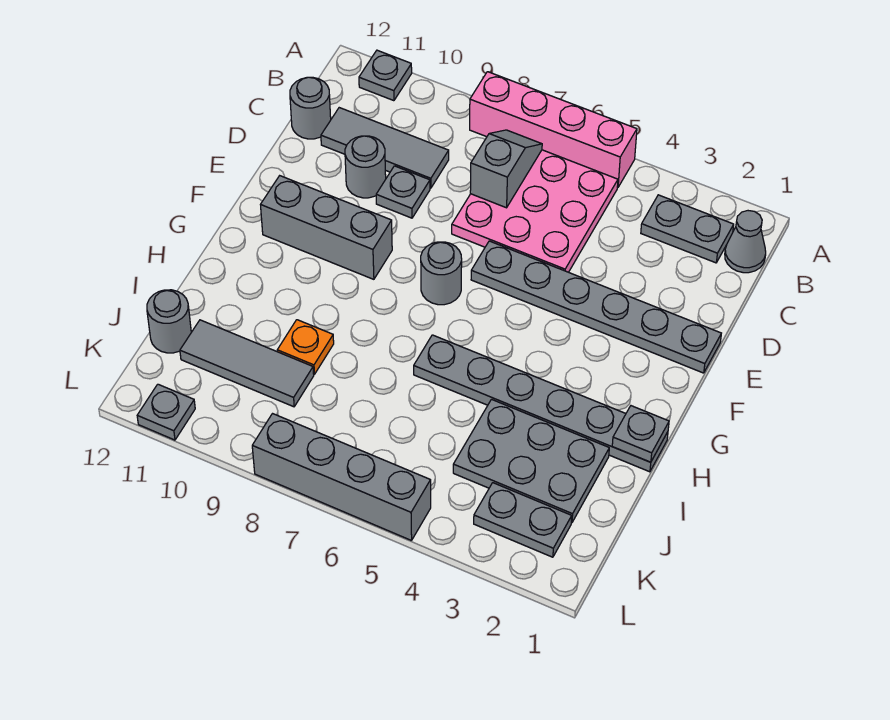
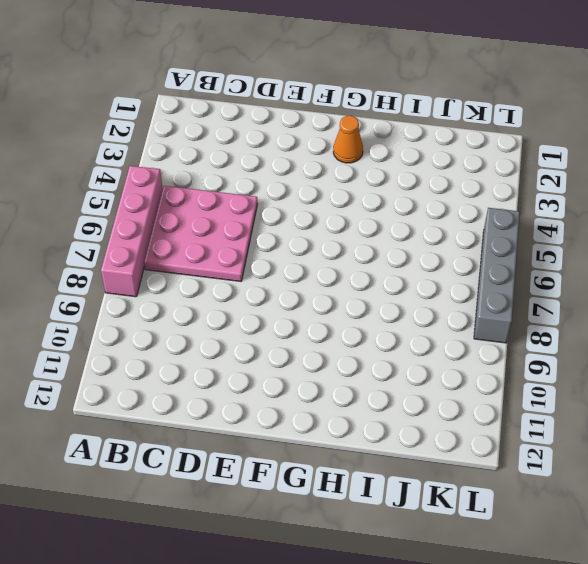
orange cone G2 level 1 -> none
none -> grey plate A11 level 1
none -> grey cone B1 level 1
none -> grey plate B2:B3 level 1

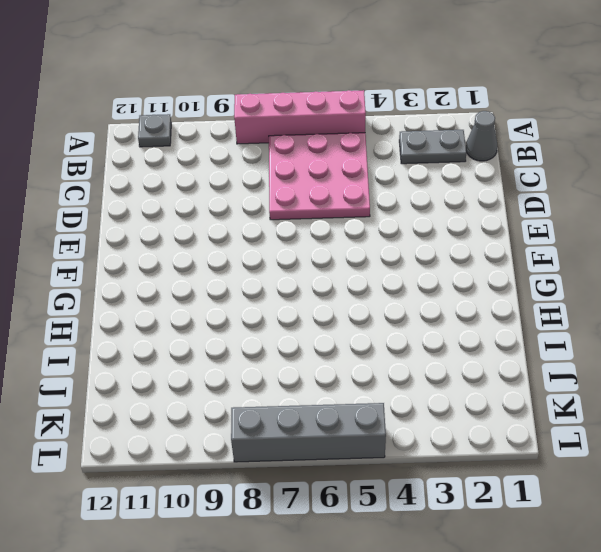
none -> grey tile C9:C11 level 1
none -> grey round brick C12 level 1
none -> grey plate D9 level 1

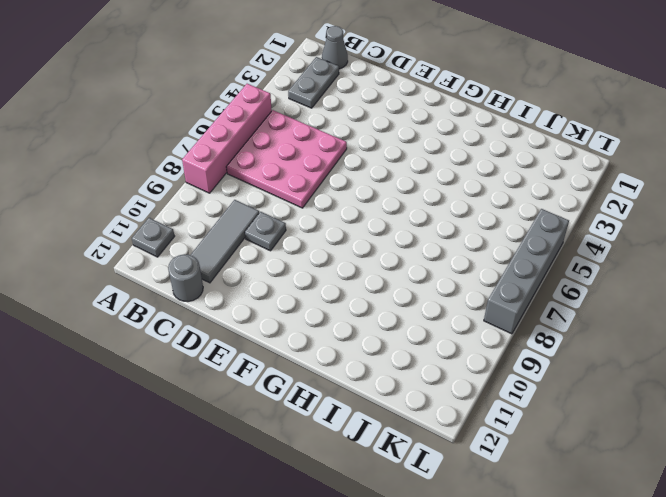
none -> grey round brick D10 level 1
none -> grey plate E1:E6 level 1
none -> grey round brick F7 level 1

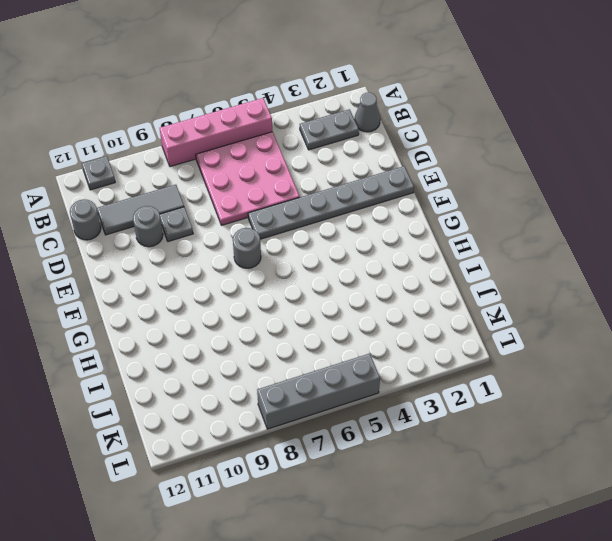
none -> grey brick F9:F11 level 1
none -> grey plate H1:H6 level 1
none -> grey plate I2:J4 level 1

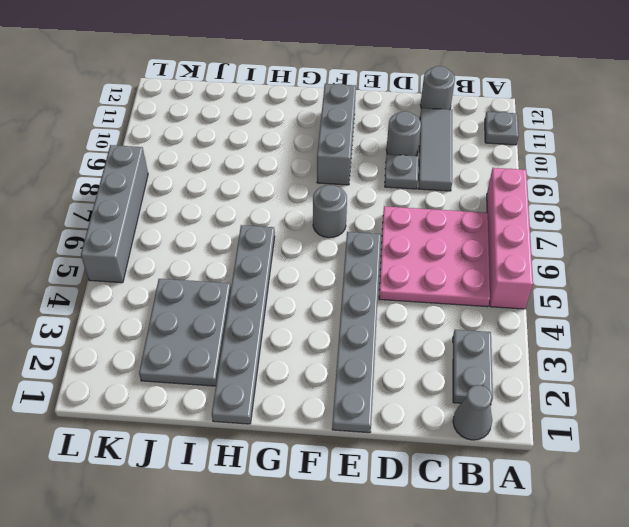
none -> orange plate I9 level 1
none -> grey tile J9:J11 level 1
none -> grey round brick J12 level 1

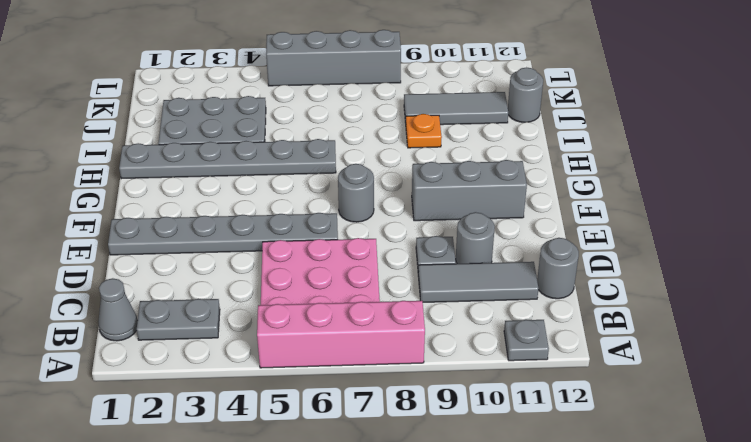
none -> grey plate K2:K3 level 1
none -> grey plate L11 level 1
none -> grey slope B7:C7 level 2 top C

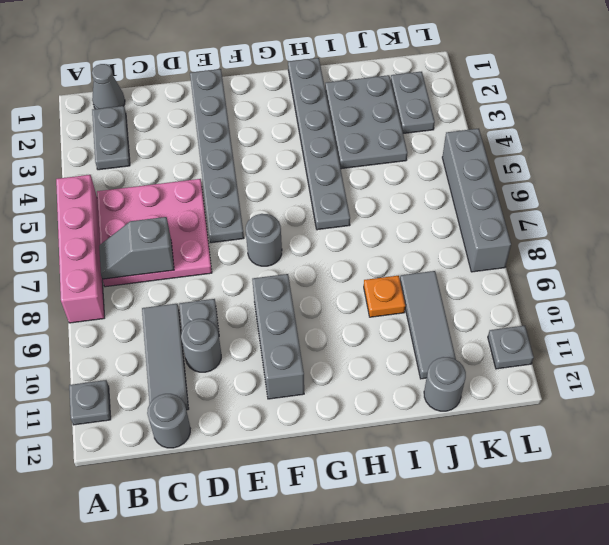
none -> grey plate H1 level 2

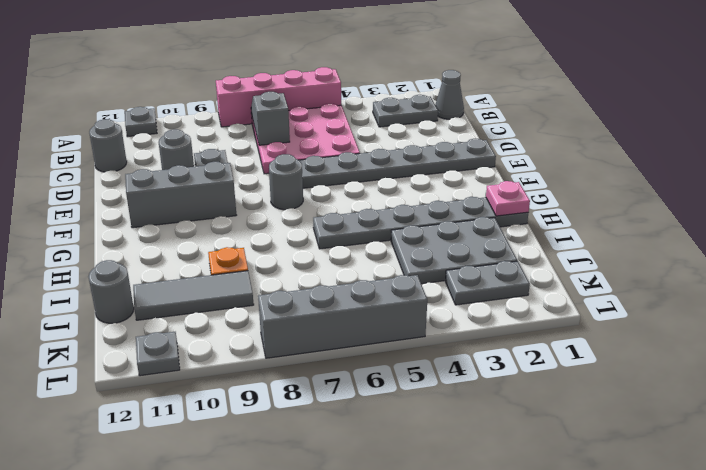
pink plate H1 level 2 -> grey plate H1 level 2
none -> grey tile C9:C11 level 1

